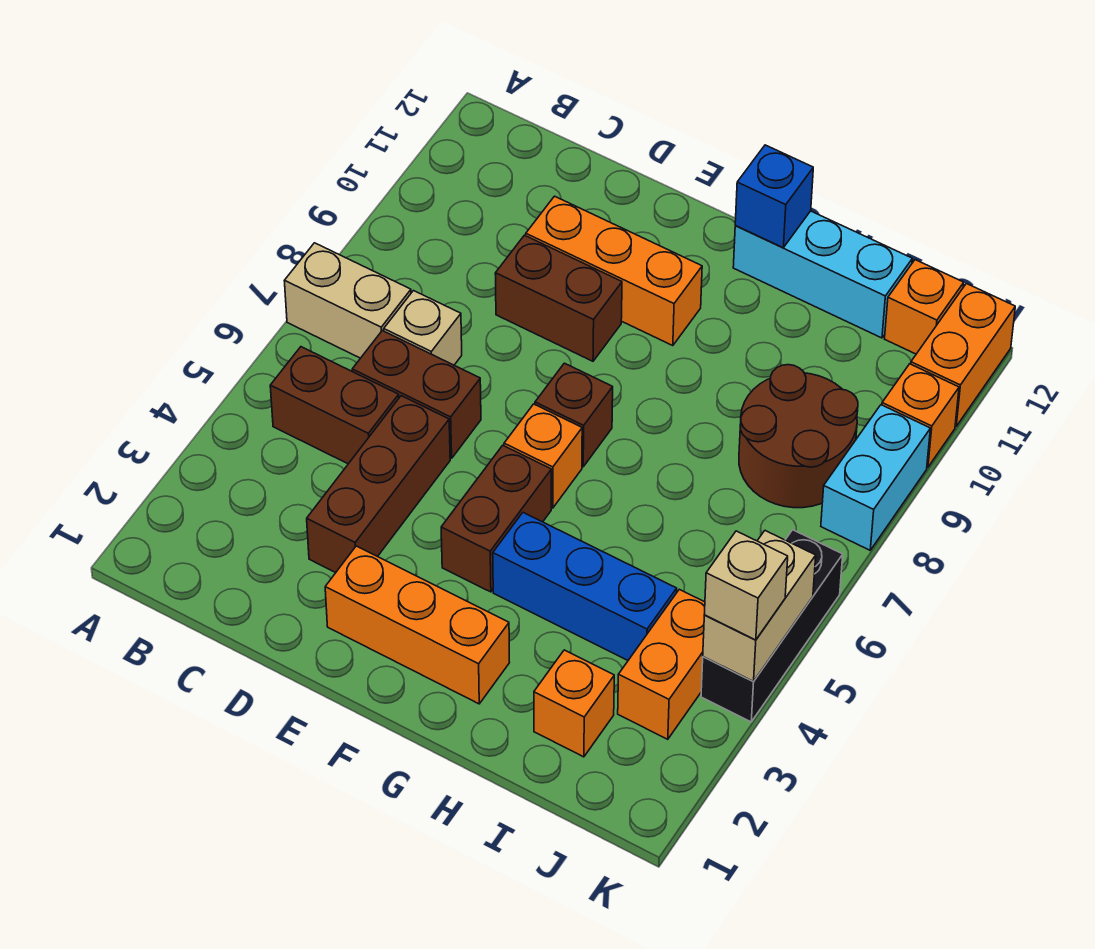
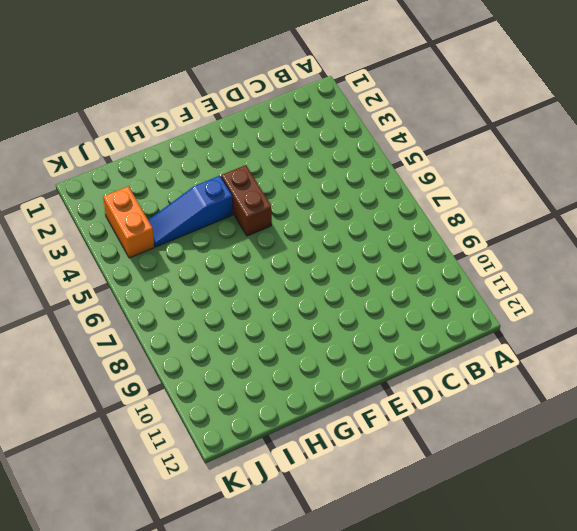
blue slope G4:I4 level 1 top G -> blue brick G4:I4 level 1
none -> tan brick A7:B7 level 1
none -> brown brick B5:C5 level 1
none -> brown brick C6:D6 level 1

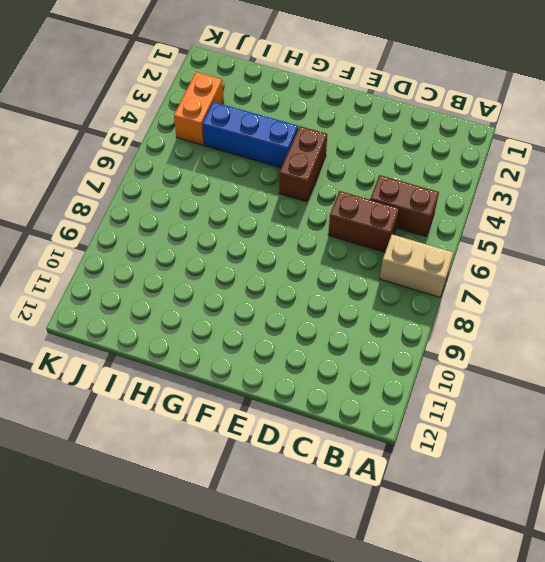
none -> tan brick C7 level 1
none -> brown brick D3:D5 level 1
none -> brown brick D9:E9 level 1

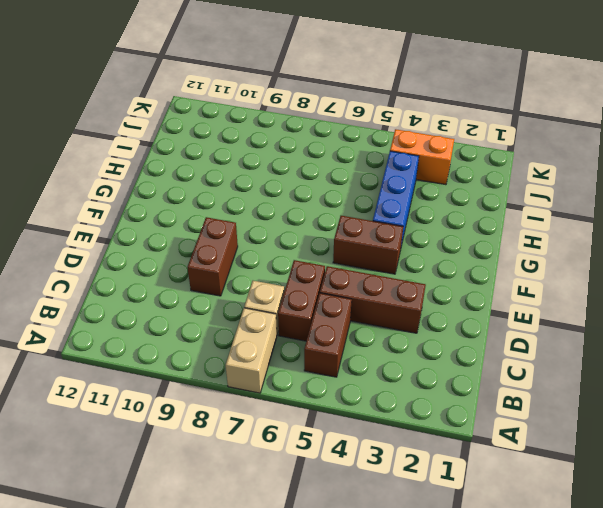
none -> orange brick D10:F10 level 1
none -> orange brick E2:G2 level 1
none -> orange brick F6 level 1

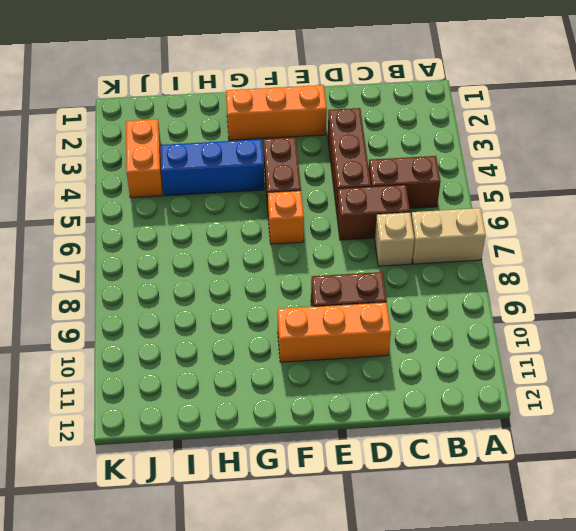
none -> brown brick F7 level 1
none -> cyan brick G12:I12 level 1
none -> orange brick I2 level 1

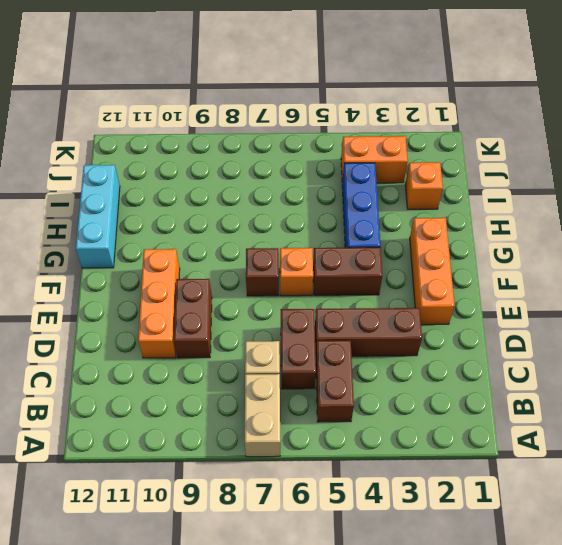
none -> brown round brick I8:J9 level 1
none -> orange brick J12 level 1
none -> black brick K4:K6 level 1

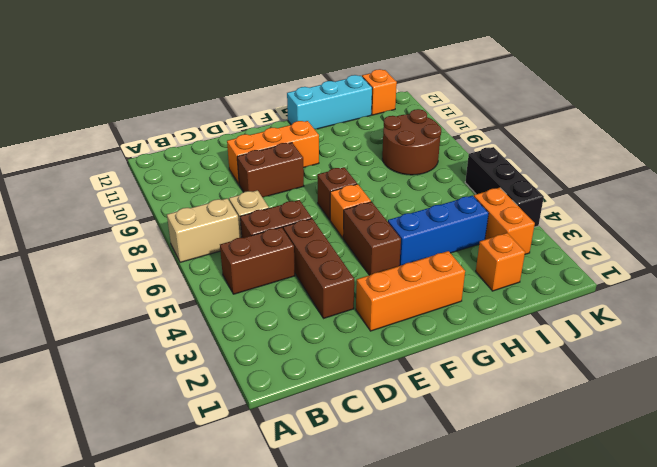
none -> cyan brick K8:K9 level 1
none -> orange brick K10 level 1
none -> orange brick K11:K12 level 1

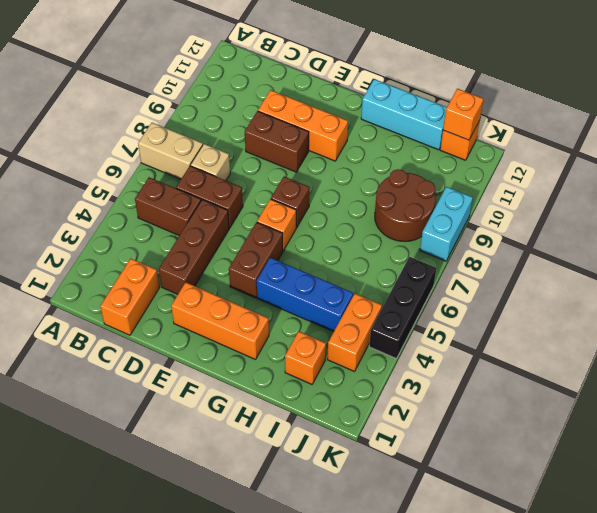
orange brick C1:C2 level 1 -> orange brick K11:K12 level 1
orange brick J12 level 2 -> orange brick K10 level 1
none -> blue brick G12 level 2
none -> tan brick K4:K5 level 2
none -> tan brick K4 level 3

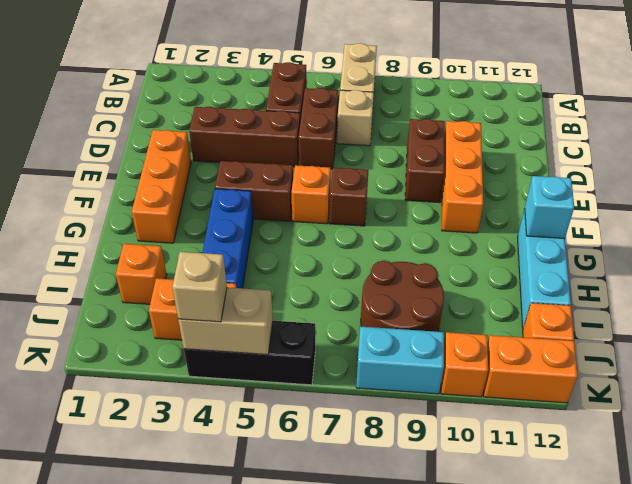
cyan brick G12 level 2 -> blue brick G12 level 2

